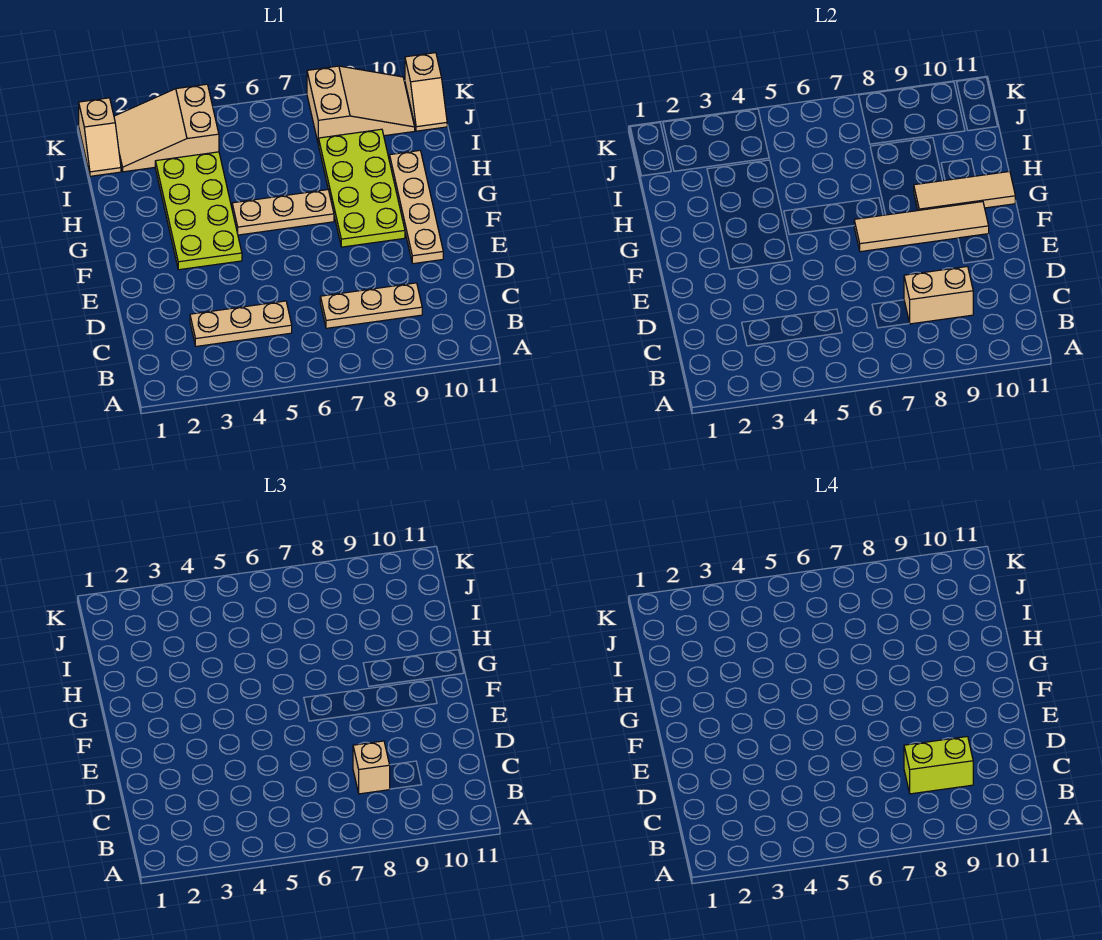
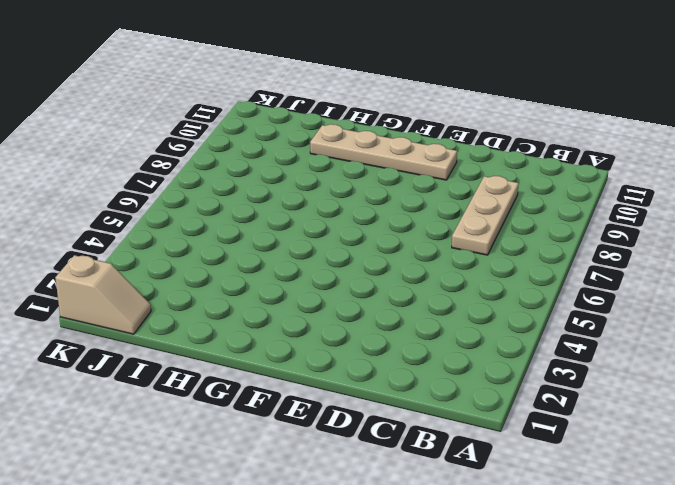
none -> tan plate C3:C5 level 1
none -> lime plate F3:I4 level 1
none -> lime plate F8:I9 level 1

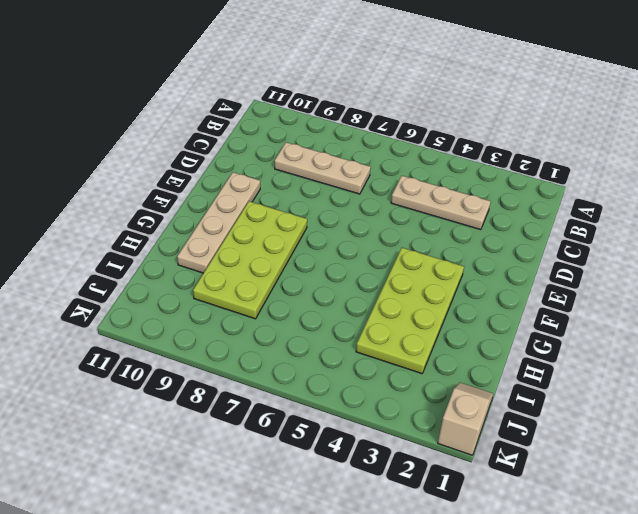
none -> tan plate G5:G7 level 1
none -> tan slope J2:K4 level 1 top 4
none -> tan slope J8:K10 level 1 top 8

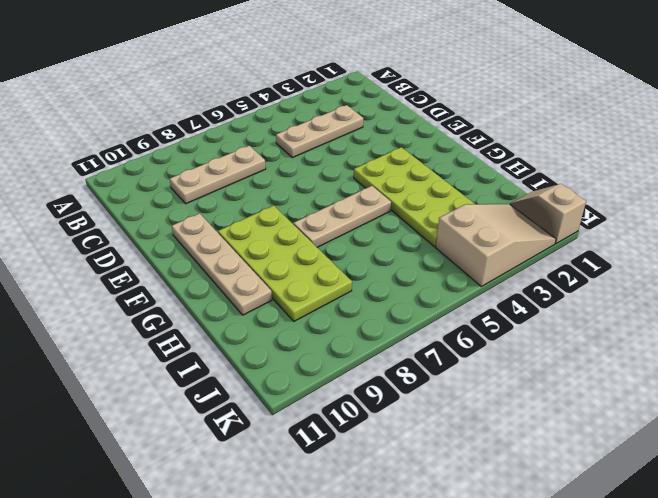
none -> tan slope J8:K10 level 1 top 8
none -> tan slope J11:K11 level 1 top K
none -> tan brick C8:C9 level 2

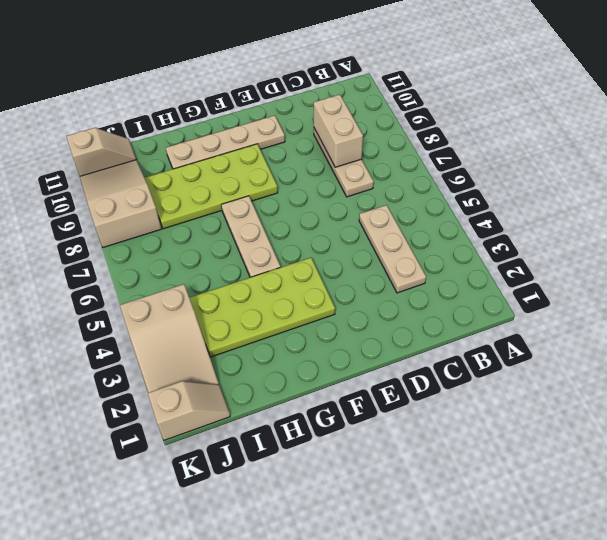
none -> tan tile F7:F10 level 2
none -> tan tile G9:G11 level 2
none -> tan brick C8 level 3

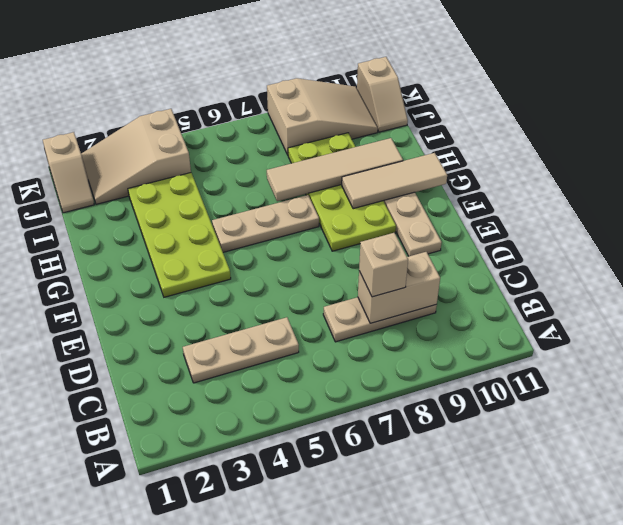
tan tile H7:H10 level 2 -> tan tile F7:F10 level 2
none -> lime brick C8:C9 level 4

